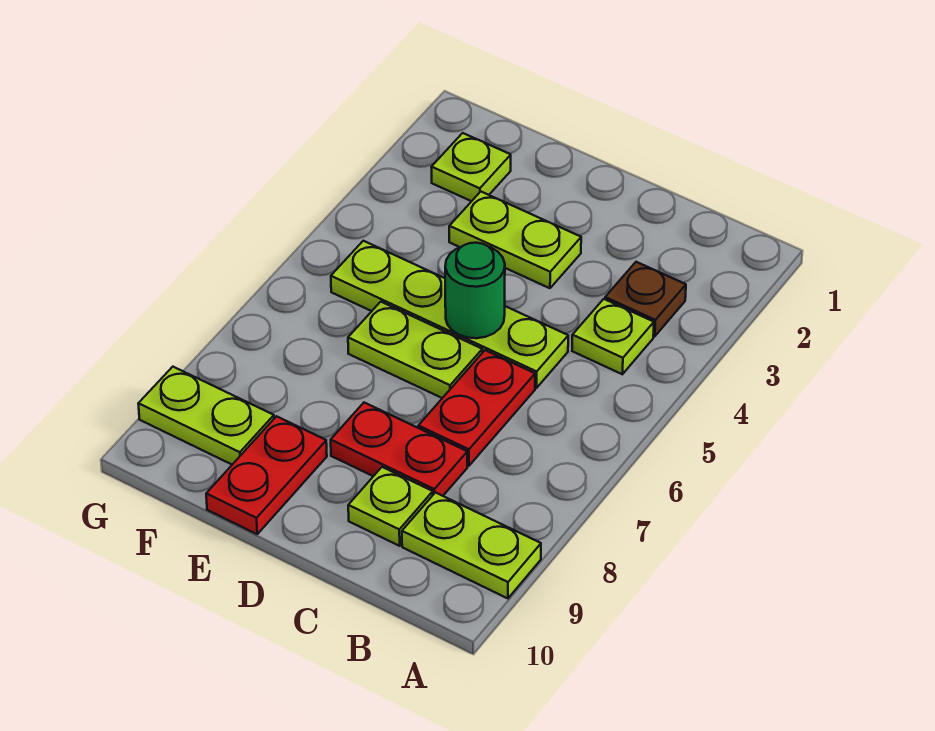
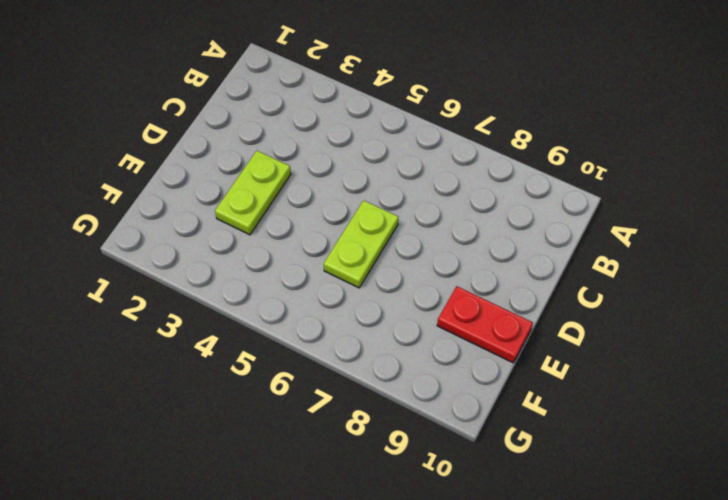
none -> lime plate A9:B9 level 1
none -> brown plate B3 level 1
none -> lime plate B4 level 1

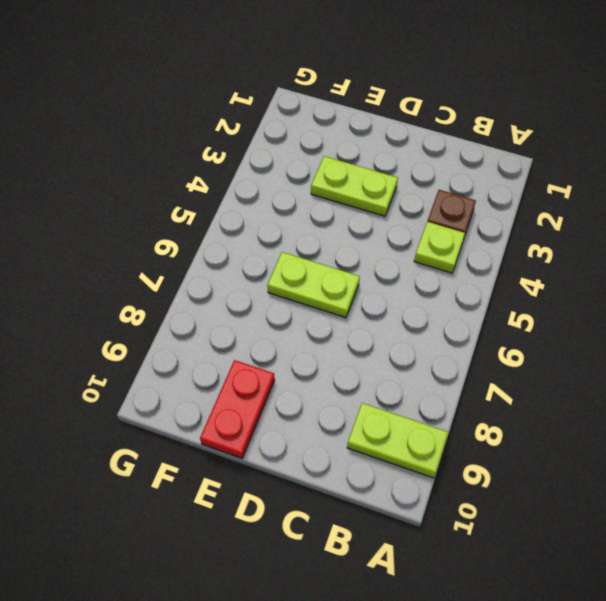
none -> lime plate C5:F5 level 1
none -> red plate C6:C7 level 1
none -> red plate C8:D8 level 1

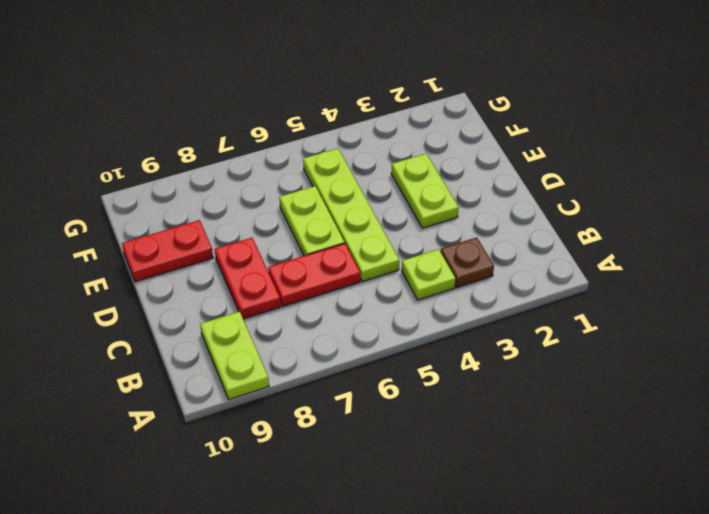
none -> lime plate C9 level 1
none -> lime plate F2 level 1
none -> lime plate F9:G9 level 1

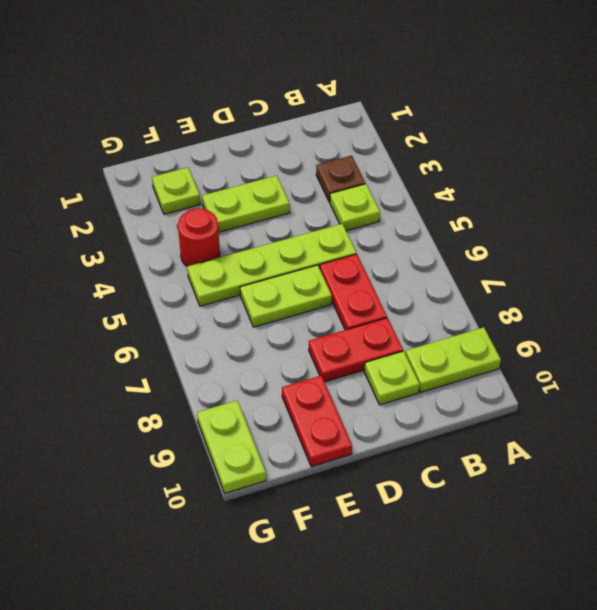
red round brick F4 level 1 -> none
lime plate G9:G10 level 1 -> lime plate F9:G9 level 1
none -> green round brick D5 level 2

